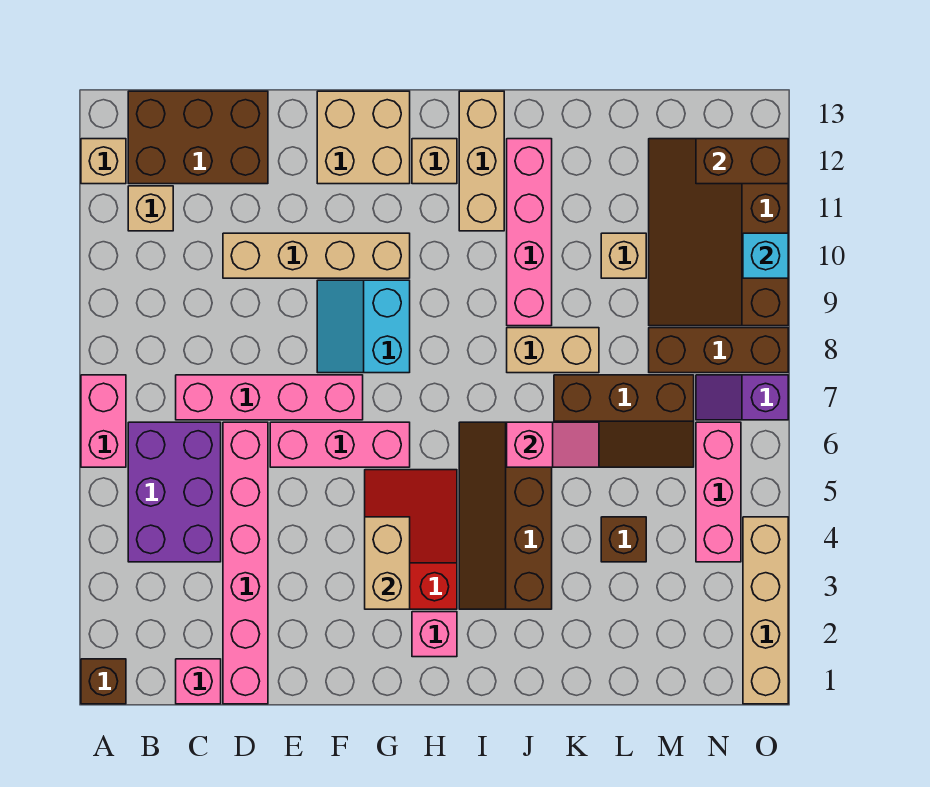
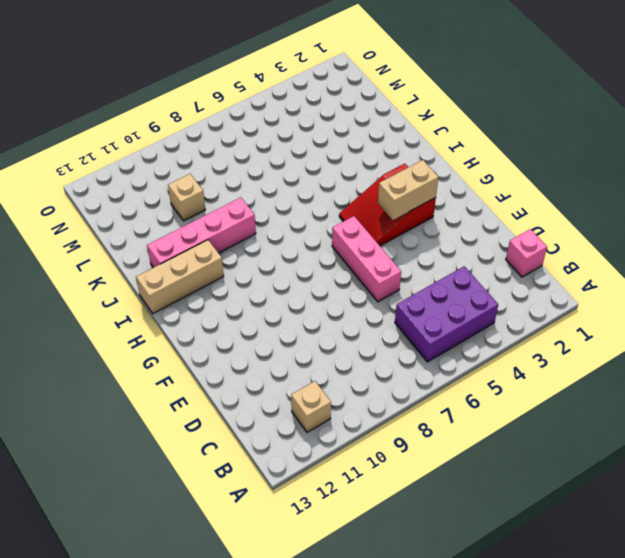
none -> brown brick A1 level 1
none -> pink brick A6:A7 level 1
none -> tan brick A12 level 1
none -> brown brick B12:D13 level 1

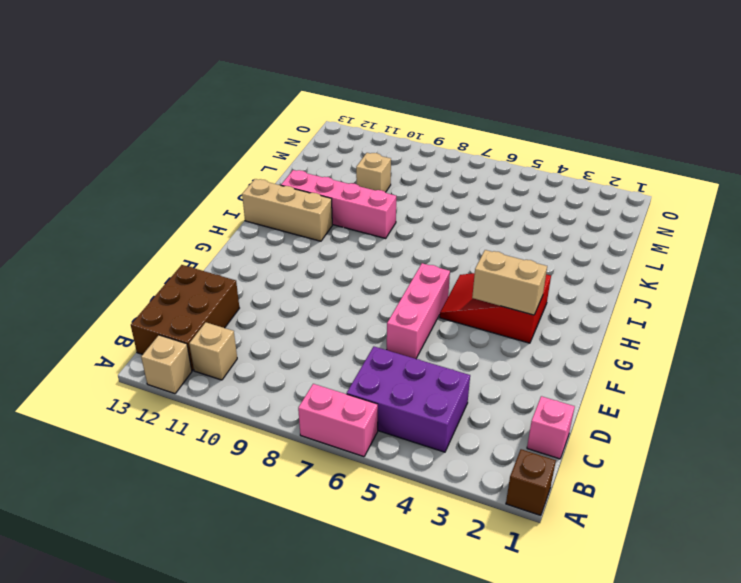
none -> pink brick C7:F7 level 1
none -> pink brick D1:D6 level 1
none -> tan brick D10:G10 level 1
none -> cyan slope F8:G9 level 1 top G

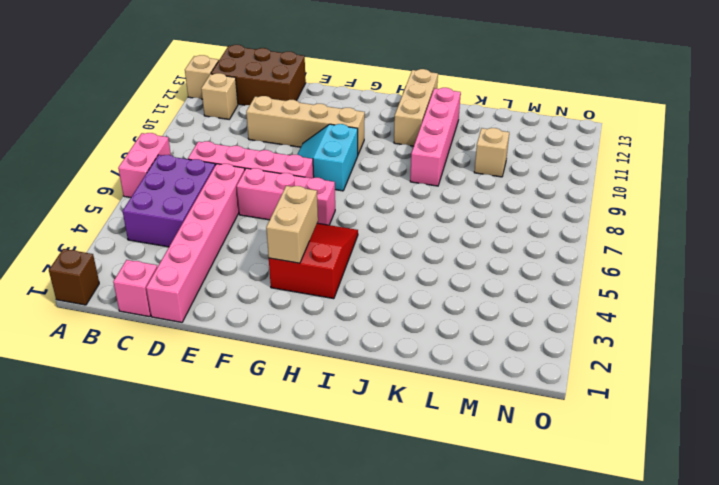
none -> tan brick F12:G13 level 1
none -> pink brick H2 level 1
none -> tan brick H12 level 1
none -> brown slope I3:J6 level 1 top J

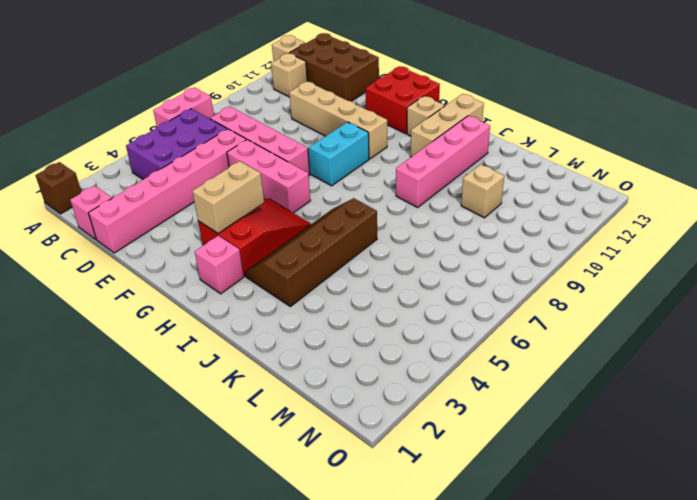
red brick F12:G13 level 1 -> tan brick F12:G13 level 1
none -> tan brick J8:K8 level 1
none -> brown slope K6:M7 level 1 top 7
none -> brown brick L4 level 1
none -> brown brick M8:O8 level 1

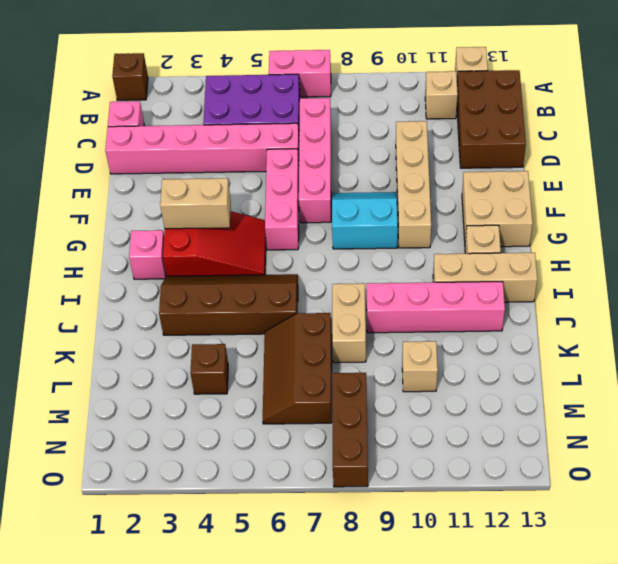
none -> brown slope M9:O12 level 1 top O
none -> pink brick N4:N6 level 1
none -> purple slope N7:O7 level 1 top O
none -> tan brick O1:O4 level 1

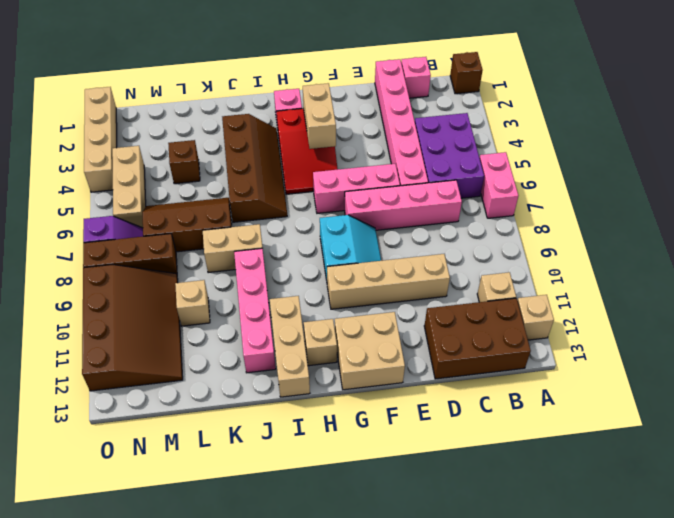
tan brick N4:N6 level 1 -> pink brick N4:N6 level 1
none -> pink slope J6:K6 level 2 top J
none -> brown brick N12:O12 level 2
none -> cyan brick O10 level 2

